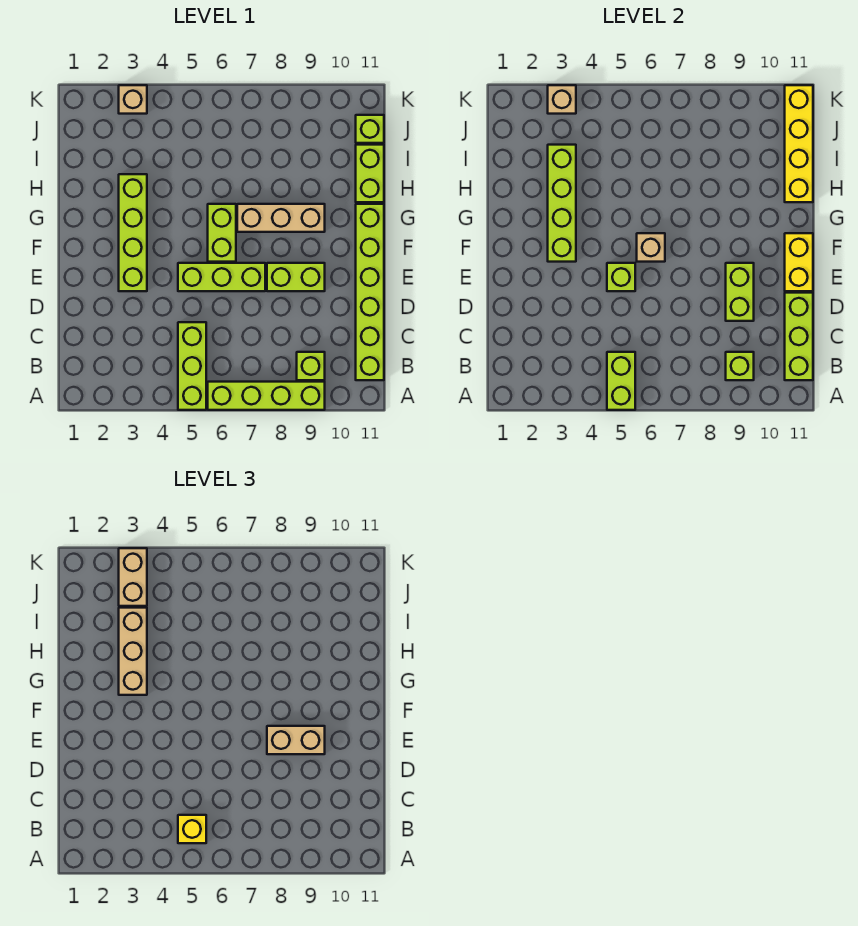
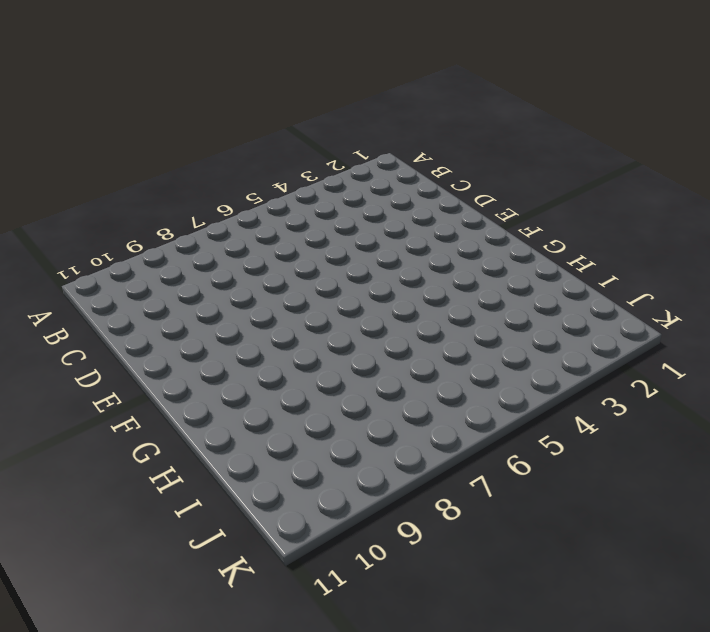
none -> lime brick A5:C5 level 1
none -> lime brick A6:A9 level 1
none -> lime brick B9 level 1

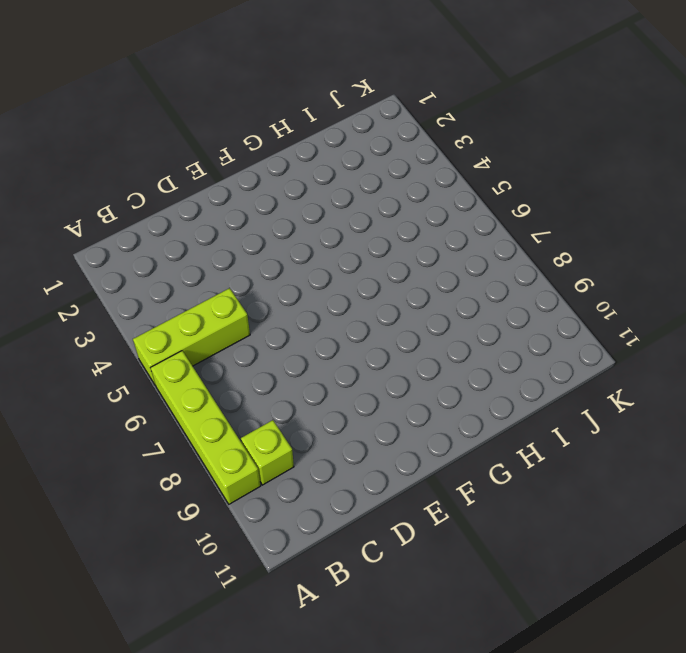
none -> lime brick B11:G11 level 1
none -> lime brick E3:H3 level 1
none -> lime brick E5:E7 level 1

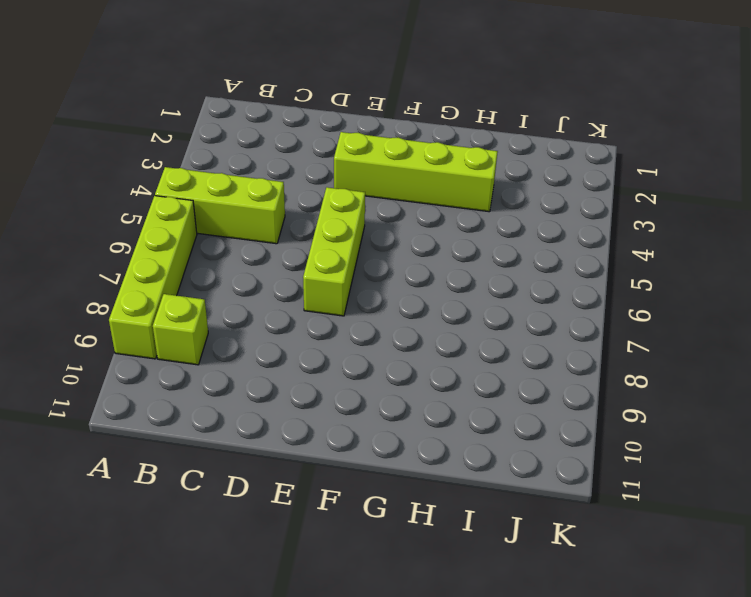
none -> lime brick B11:G11 level 1
none -> lime brick E8:E9 level 1
none -> lime brick F6:G6 level 1

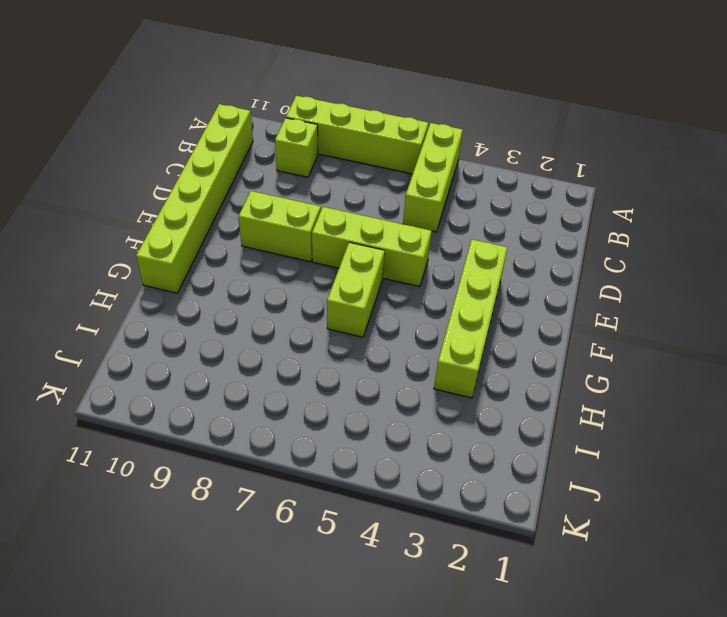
none -> tan brick G7:G9 level 1
none -> lime brick H11:I11 level 1
none -> lime brick J11 level 1

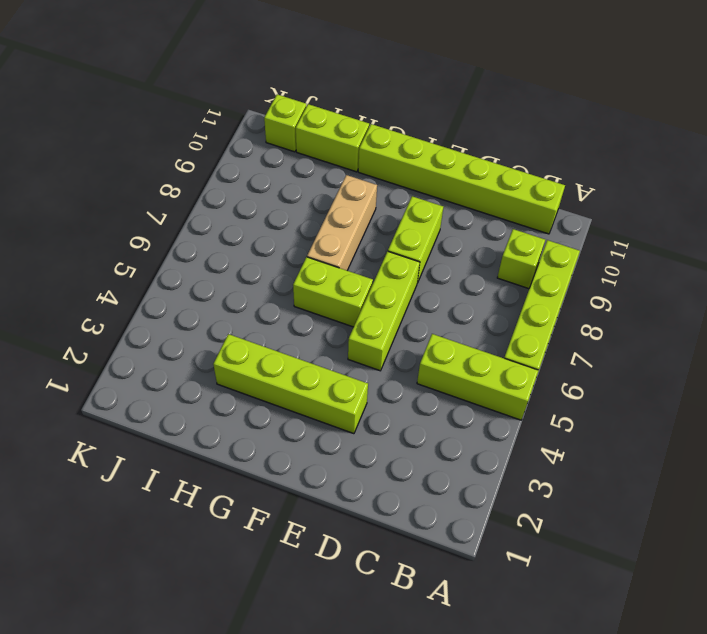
none -> tan brick K3 level 1
none -> lime brick A5:B5 level 2
none -> lime brick B9 level 2

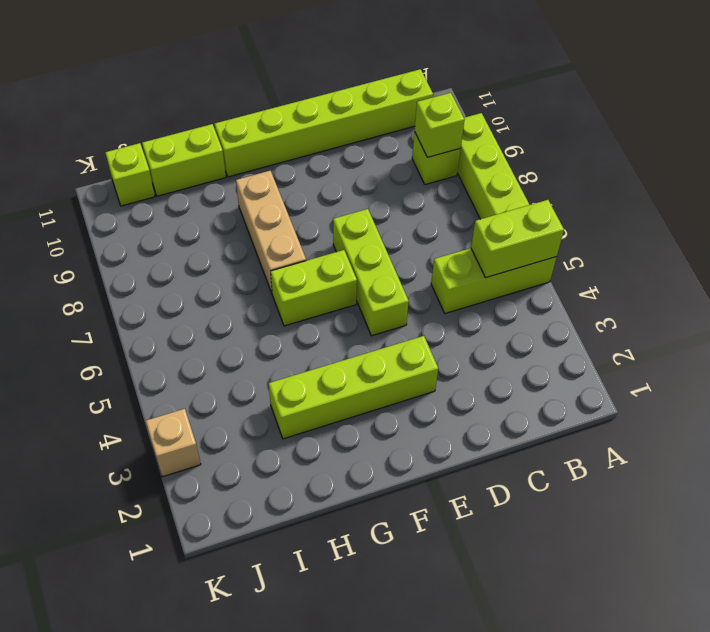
none -> lime brick E8:E9 level 1
none -> lime brick B11:D11 level 2
none -> lime brick D9:E9 level 2

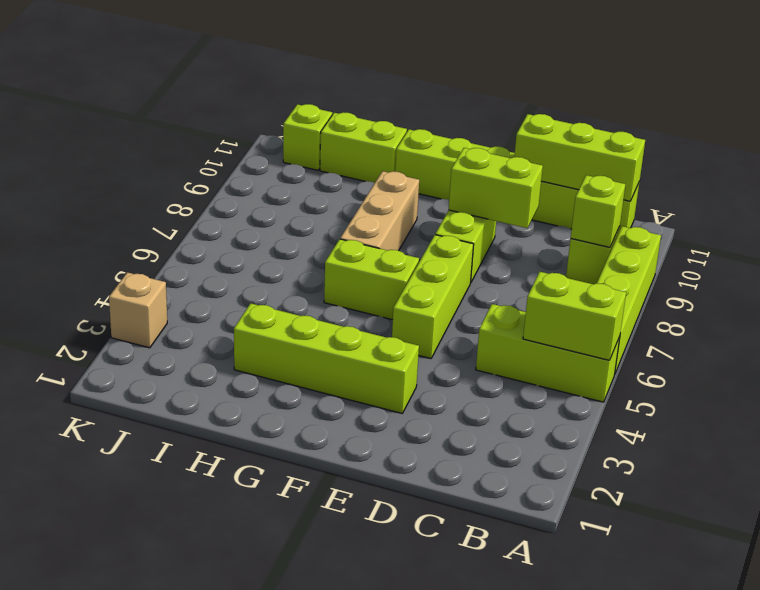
none -> lime brick E5 level 2
none -> yellow brick E11:F11 level 2
none -> lime brick F3:I3 level 2

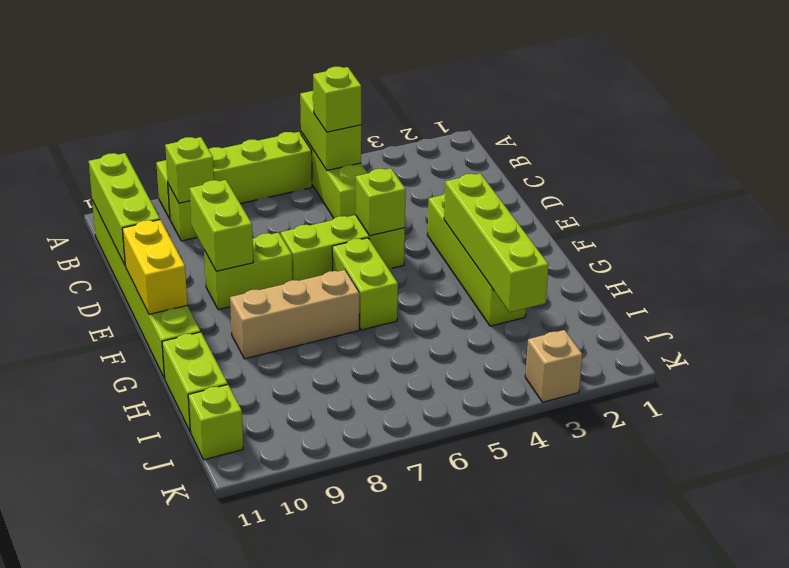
lime brick B5 level 3 -> yellow brick B5 level 3
none -> tan brick F6 level 2
none -> yellow brick H11:K11 level 2
none -> tan brick K3 level 2

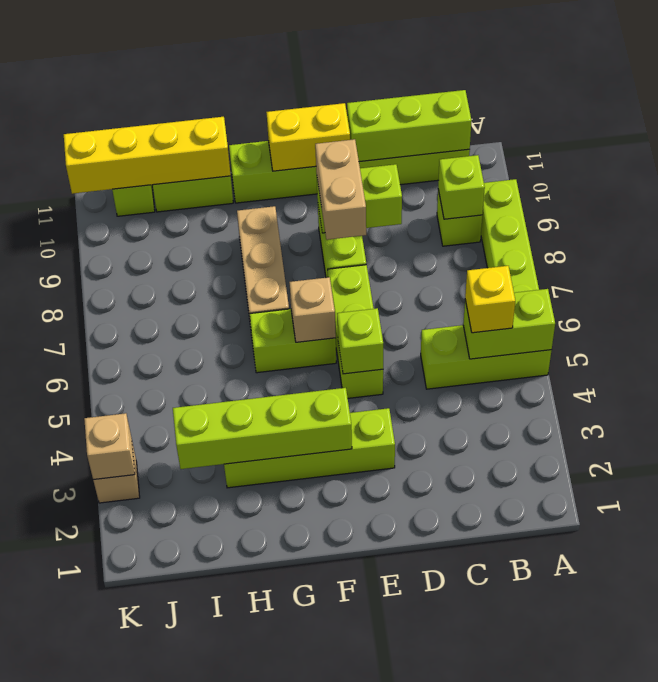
none -> tan brick G3:I3 level 3
none -> tan brick J3:K3 level 3

